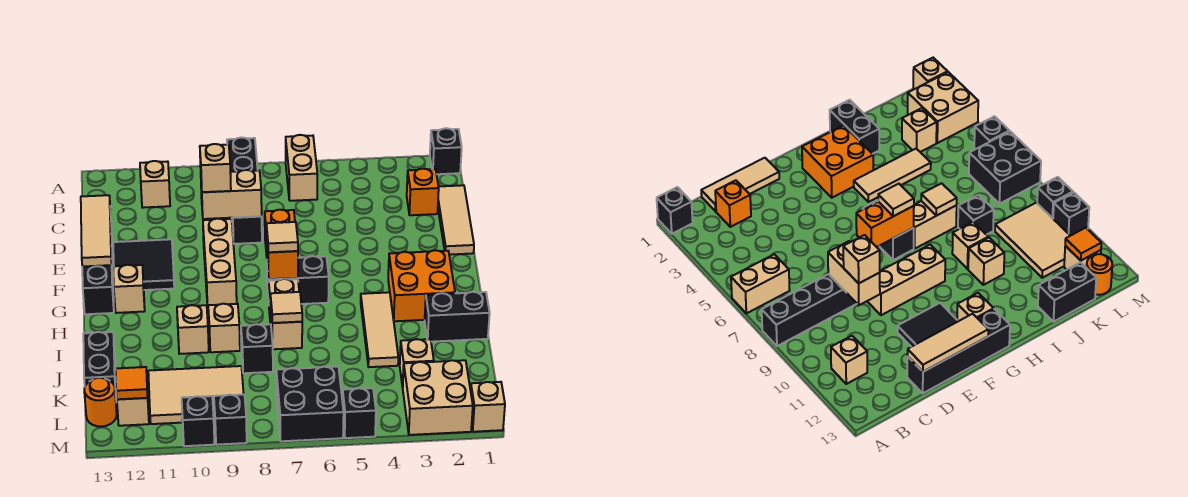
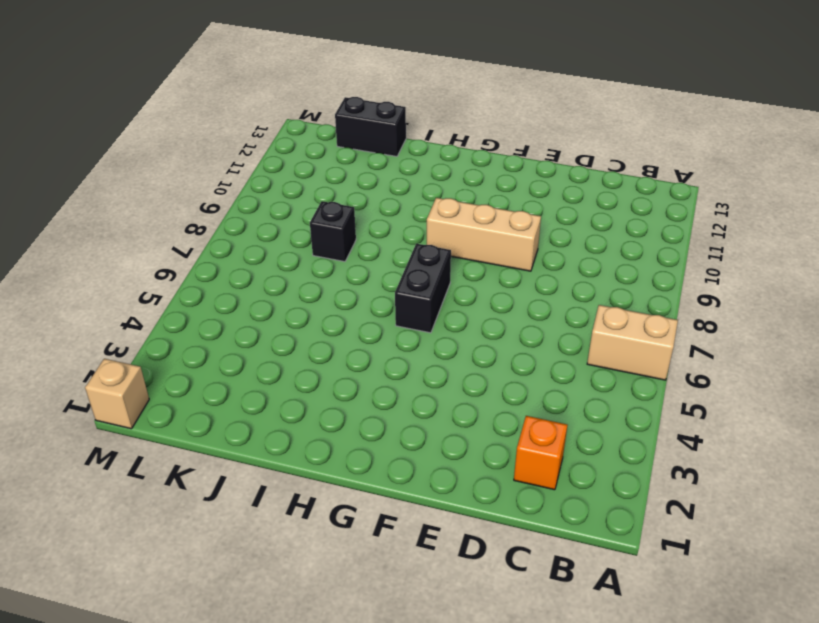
none -> black brick A1 level 1
none -> black brick A8:D8 level 1
none -> tan brick B11 level 1
none -> tan tile C1:E1 level 1

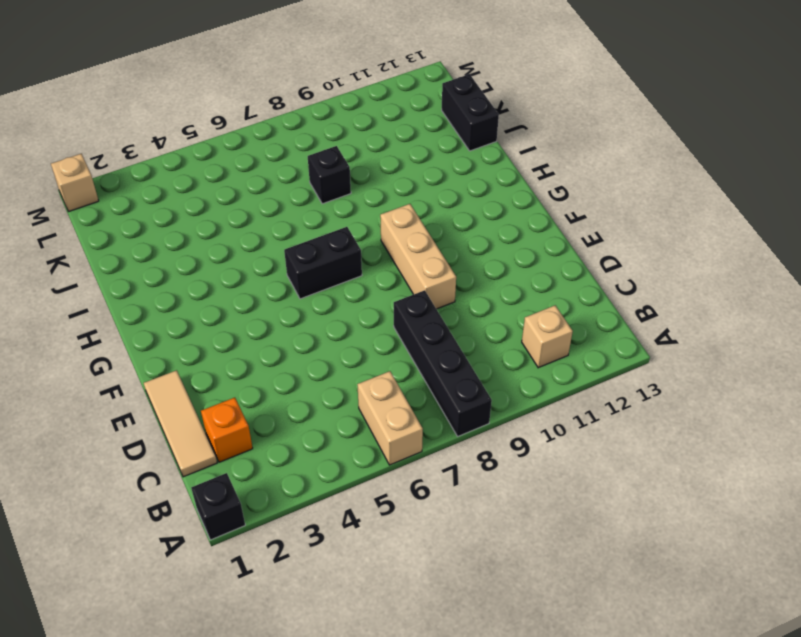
none -> black brick D13:G13 level 1
none -> black tile E11:F12 level 1
none -> orange brick G2:H3 level 1
none -> tan brick G12 level 1

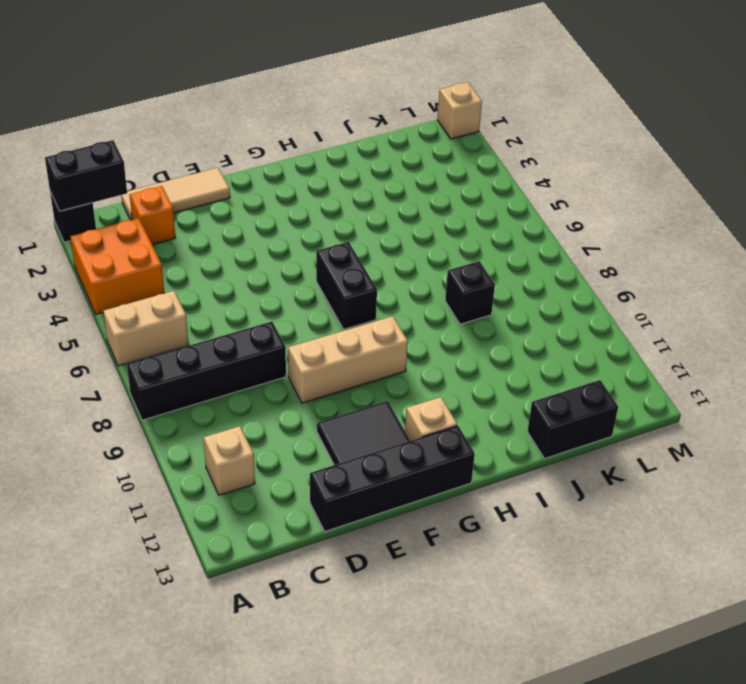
black brick A1:B1 level 2 -> black brick I1:I2 level 1
orange brick A3:B4 level 1 -> orange brick G2:H3 level 1
none -> tan tile H4:J4 level 1
none -> tan brick H7:I7 level 1
none -> tan brick I9 level 1
none -> tan brick I10 level 1

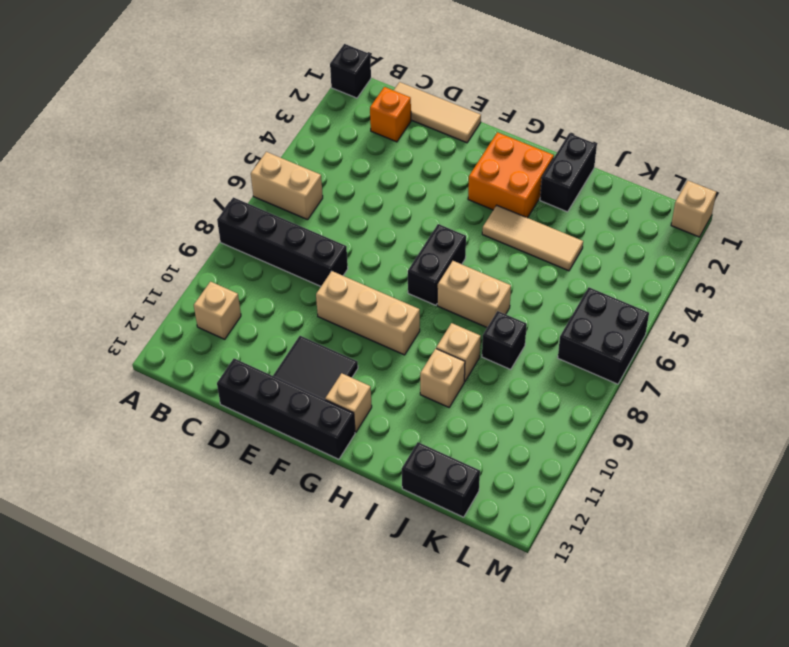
none -> tan brick K3 level 1
none -> tan tile K9:L11 level 1
none -> tan brick L2:M3 level 1
none -> tan brick L12 level 1

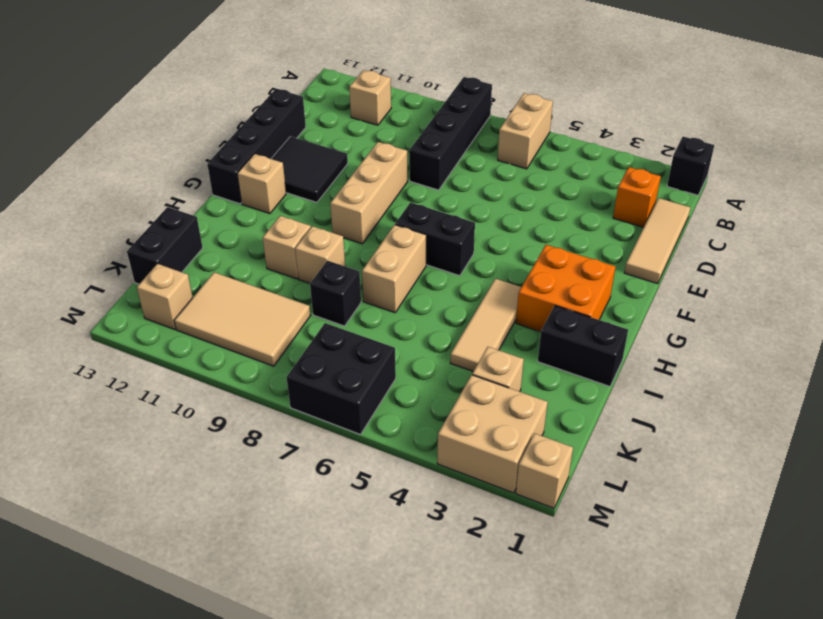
none -> orange round brick L13 level 1
none -> black brick M5 level 1
none -> black brick M9 level 1
none -> black brick M10 level 1

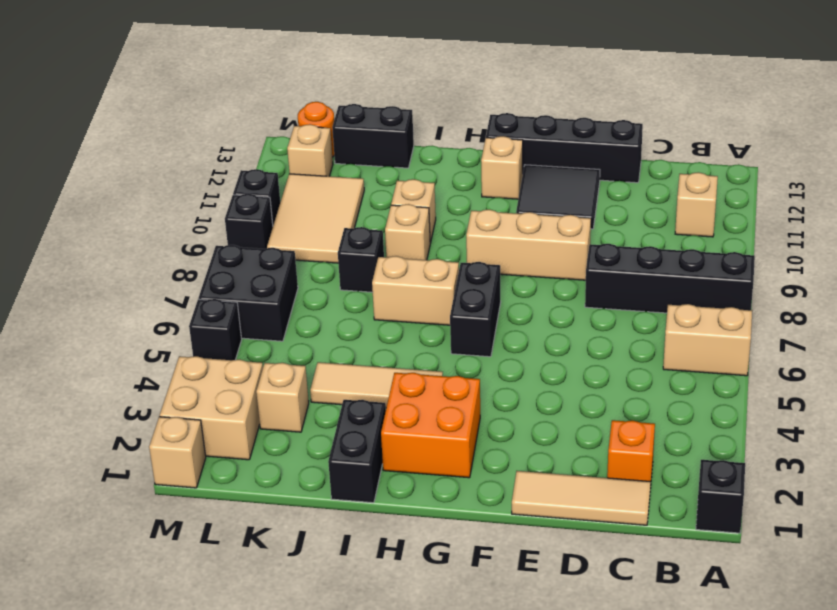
none -> tan brick D8:D9 level 2
none -> tan tile D13:F13 level 2
none -> orange brick F7:G7 level 2
none -> tan tile I7 level 2

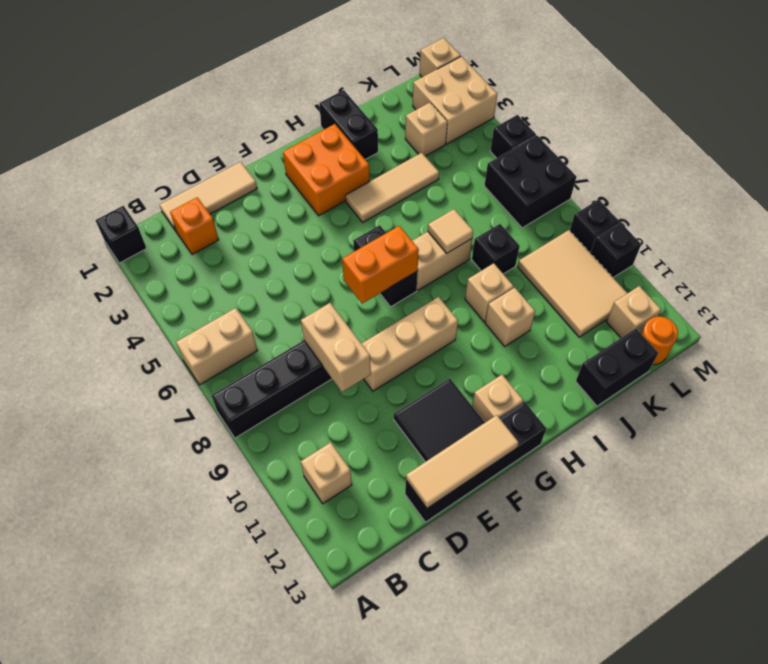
none -> orange tile L12 level 2
none -> tan brick D9 level 3
none -> tan tile G7 level 3

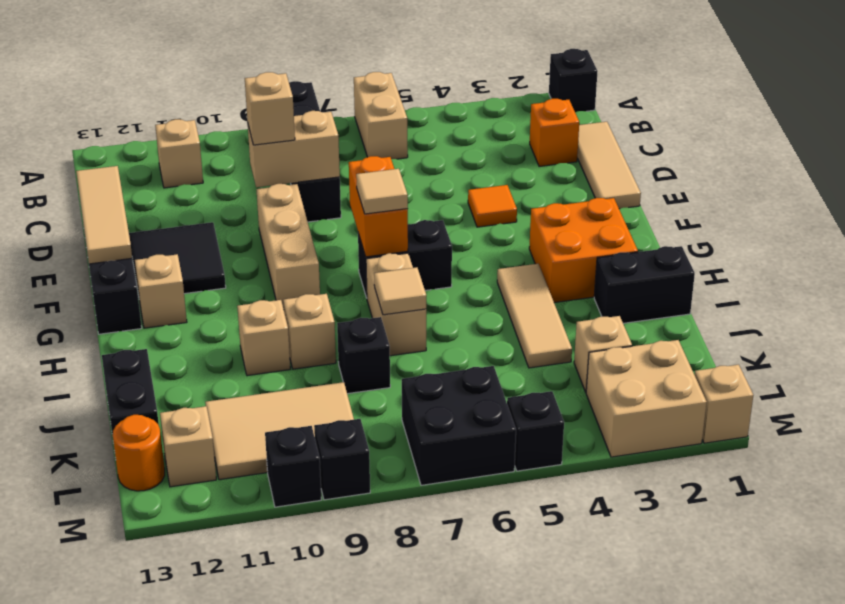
orange tile E4 level 1 -> orange tile L12 level 2

